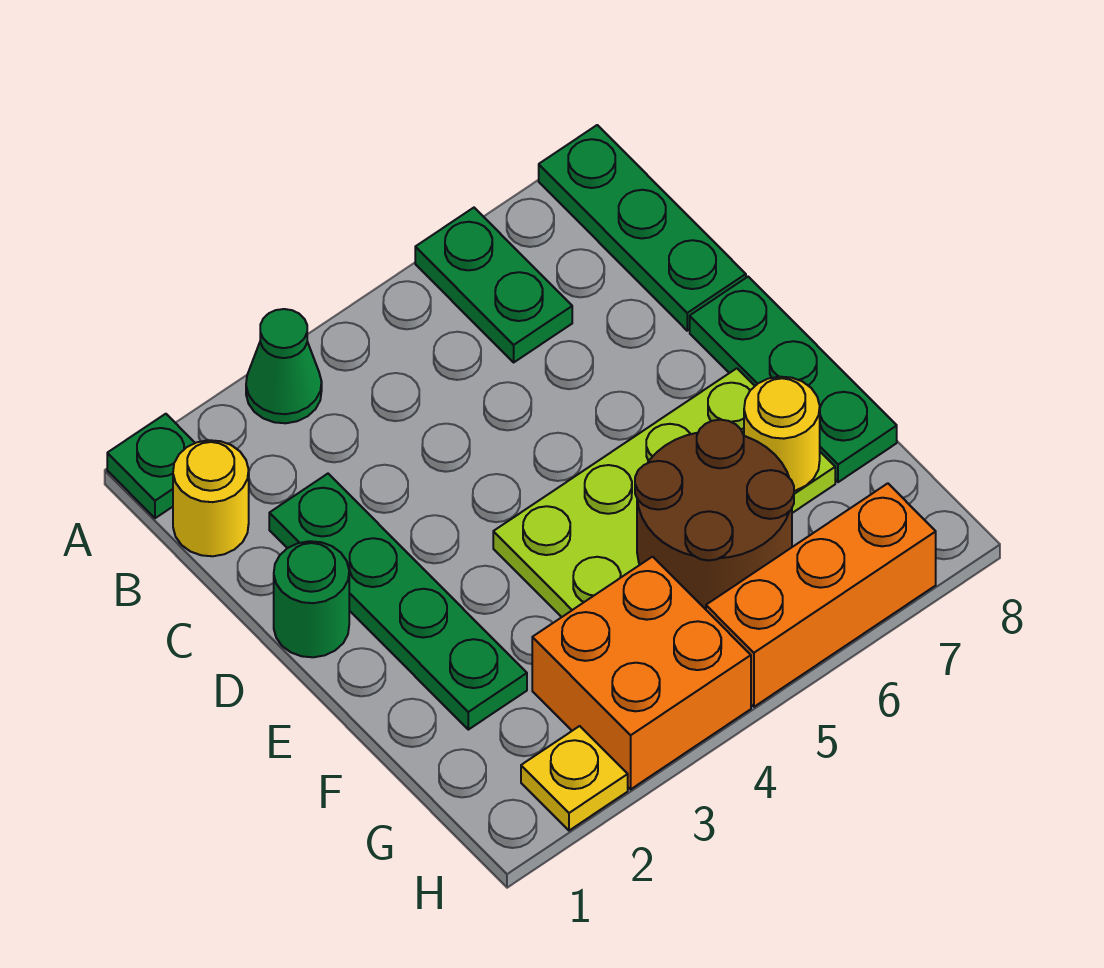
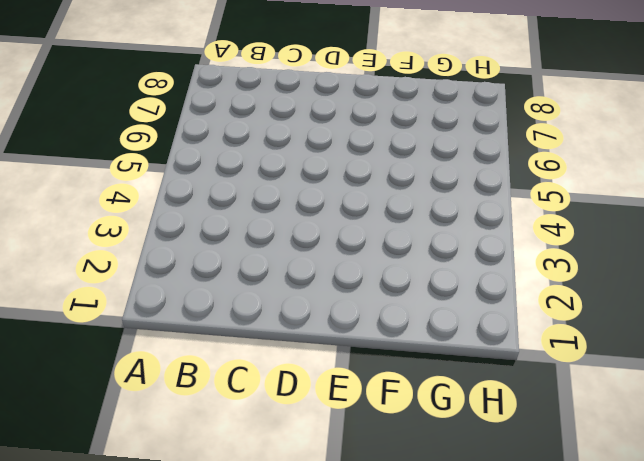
none -> green plate A1 level 1
none -> green cone A3 level 1
none -> green plate A6:B6 level 1

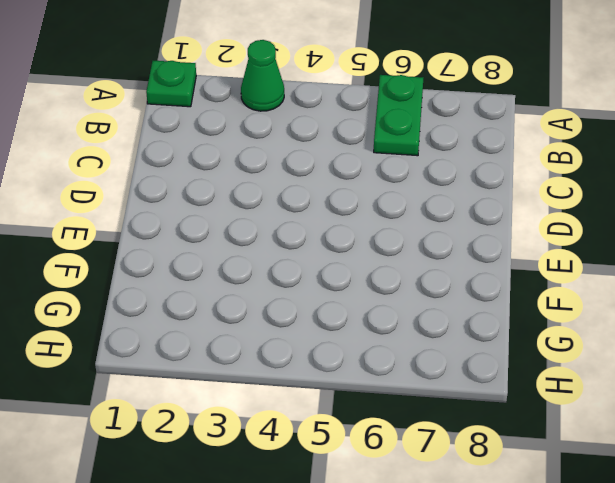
none -> green plate A8:C8 level 1
none -> yellow round brick B1 level 1
none -> green plate C2:F2 level 1

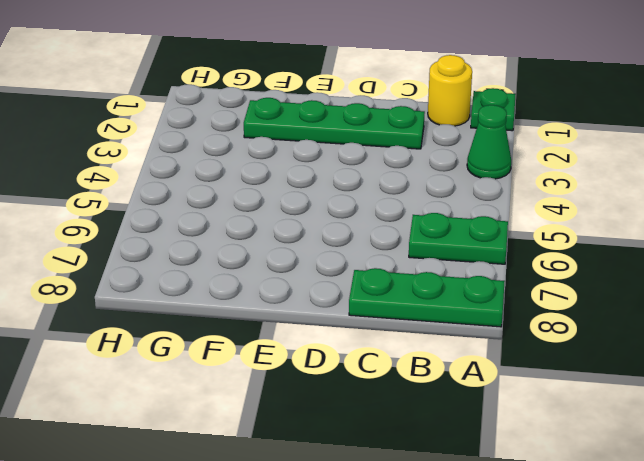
none -> green round brick D1 level 1
none -> green plate D8:F8 level 1
none -> lime plate E4:F7 level 1

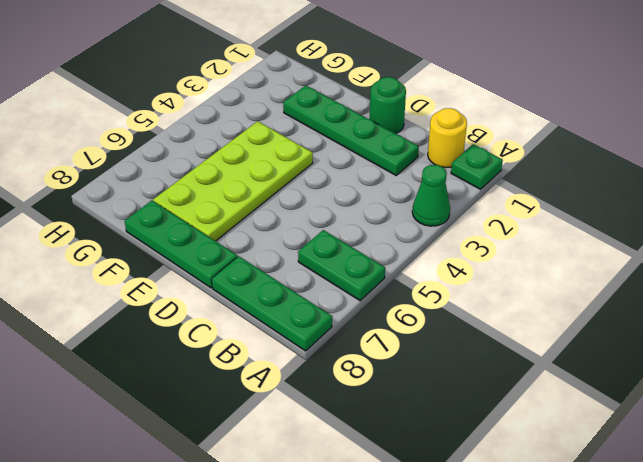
none -> orange brick G3:H4 level 1
none -> yellow plate H2 level 1
none -> orange brick H5:H7 level 1

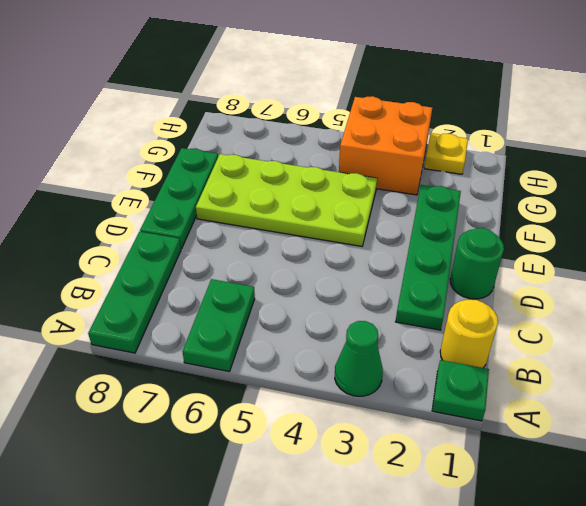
none -> orange brick H5:H7 level 1
none -> brown round brick F5:G6 level 2
none -> yellow round brick F7 level 2

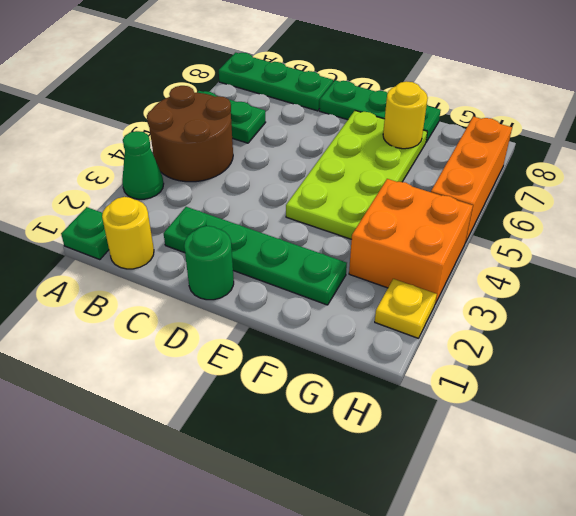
brown round brick A4:B5 level 1 -> brown round brick F5:G6 level 2

